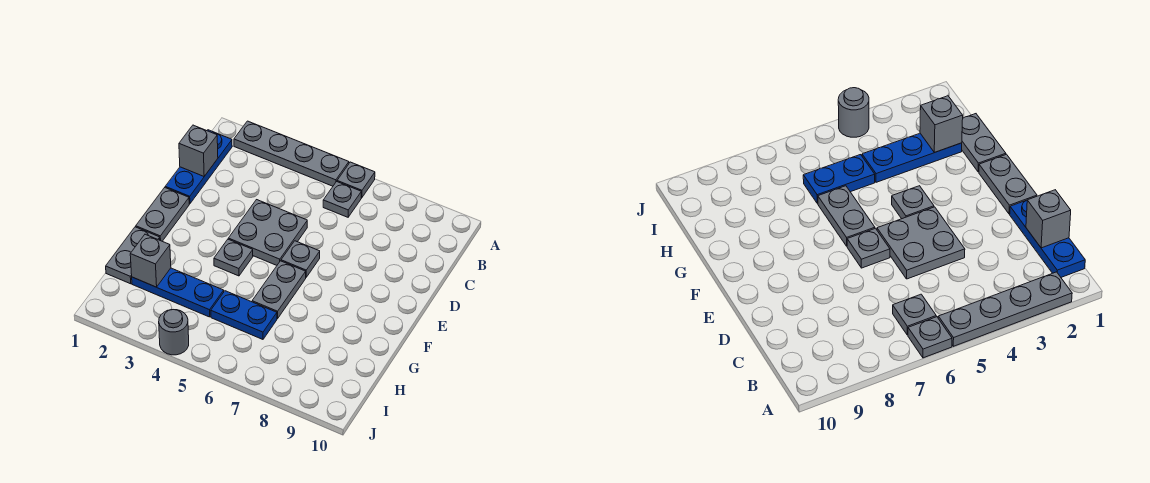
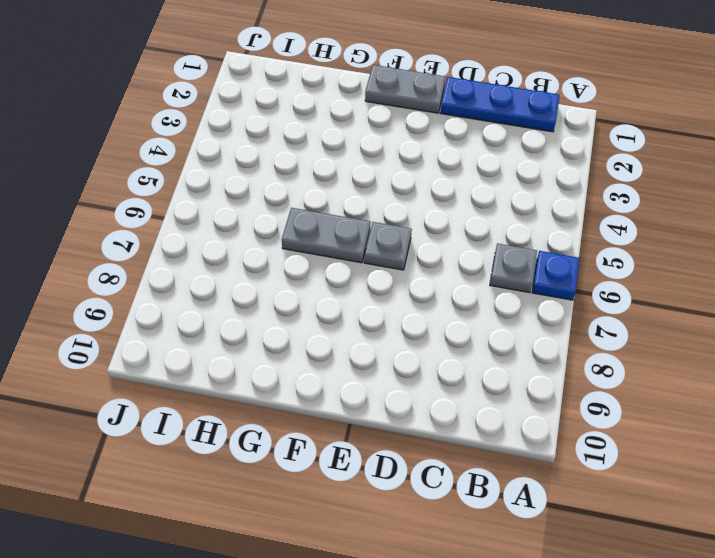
blue plate A6 level 1 -> grey plate A6 level 1
none -> grey plate A2:A5 level 1
none -> grey plate D4:E5 level 1
none -> grey plate F4 level 1

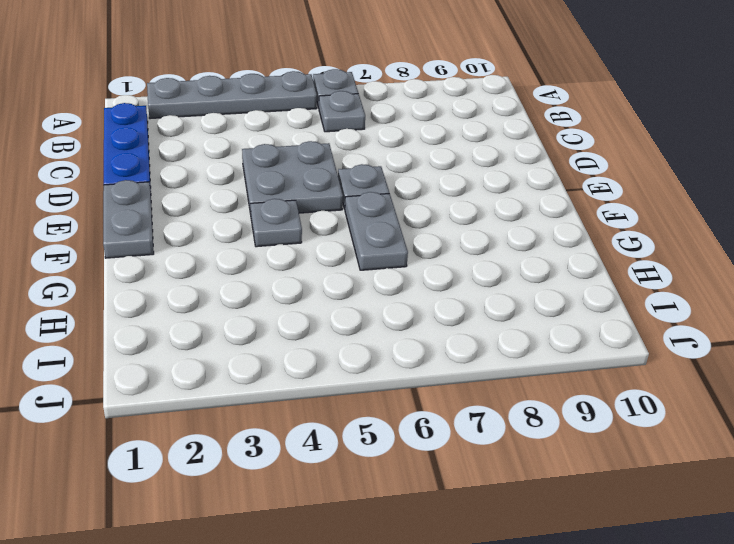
none -> grey plate G1:H1 level 1
none -> blue plate H2:H4 level 1
none -> blue plate H5:H6 level 1

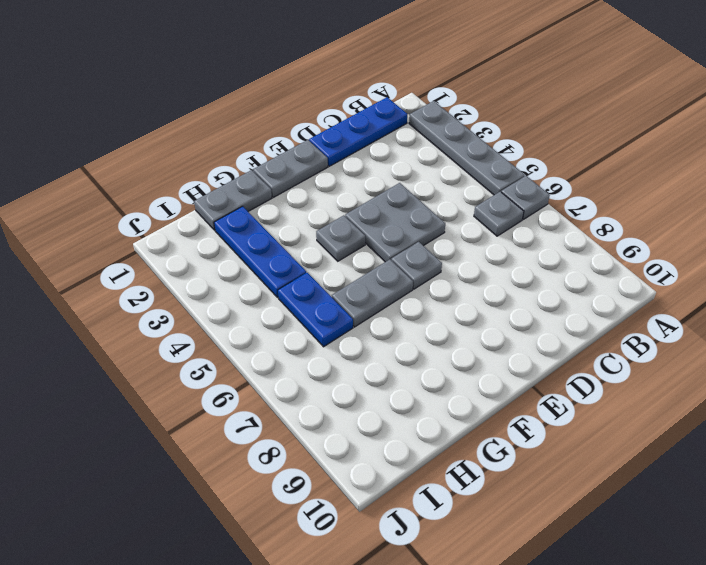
none -> grey round brick J4 level 1
none -> grey brick C1 level 2
none -> grey brick H2 level 2

